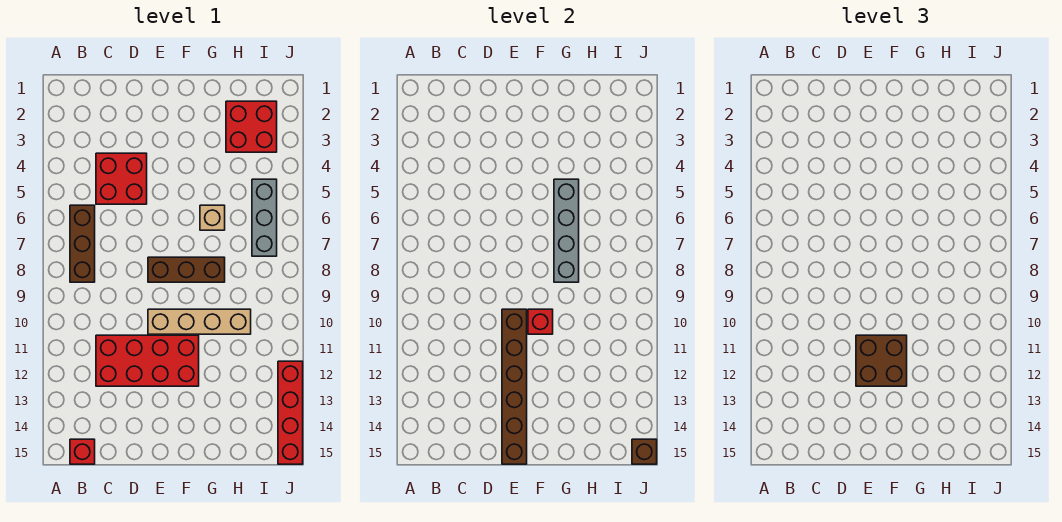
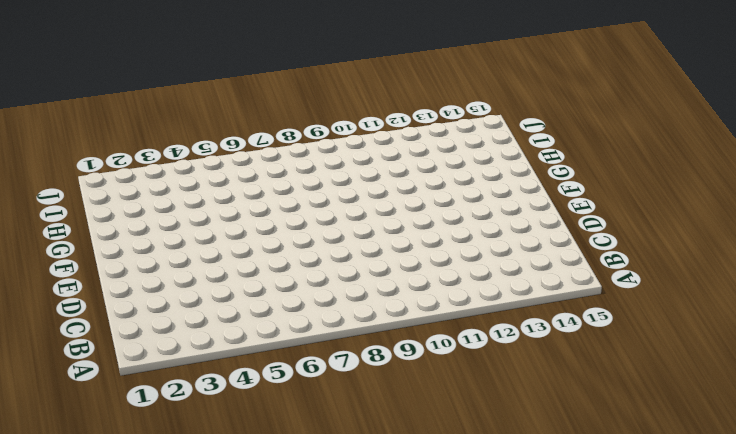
none -> brown brick B6:B8 level 1
none -> red brick B15 level 1
none -> red brick C4:D5 level 1

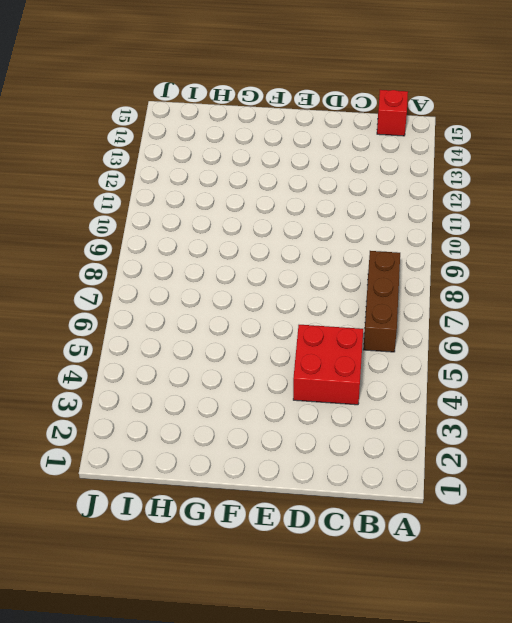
none -> red brick C11:F12 level 1
none -> brown brick E8:G8 level 1
none -> tan brick E10:H10 level 1

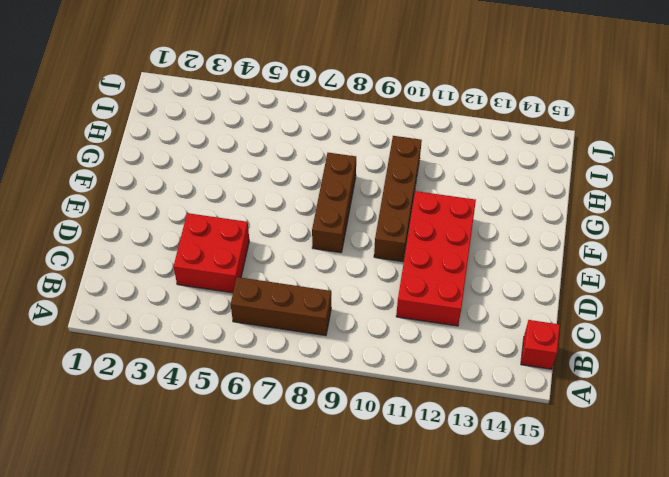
brown brick E10:H10 level 1 -> tan brick E10:H10 level 1
none -> tan brick G6 level 1
none -> red brick H2:I3 level 1
none -> grey brick I5:I7 level 1

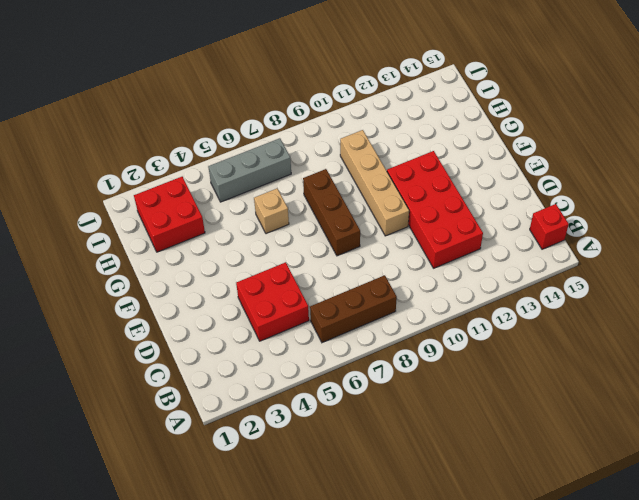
none -> red brick J12:J15 level 1
none -> brown brick E10:E15 level 2
none -> red brick F10 level 2

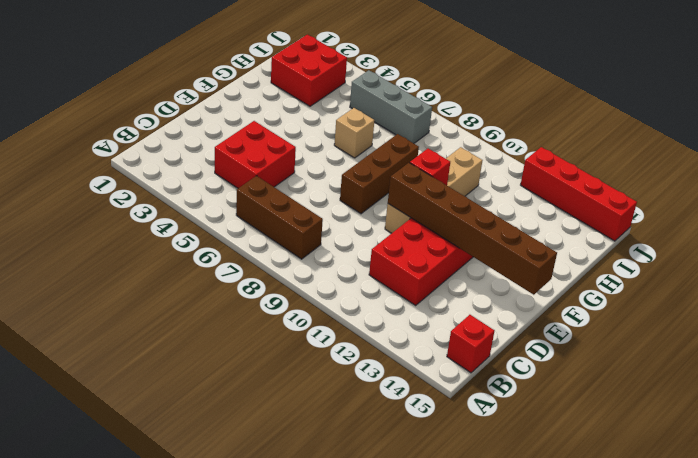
none -> grey brick G5:G8 level 2
none -> brown brick J15 level 2
none -> brown brick E11:F12 level 3

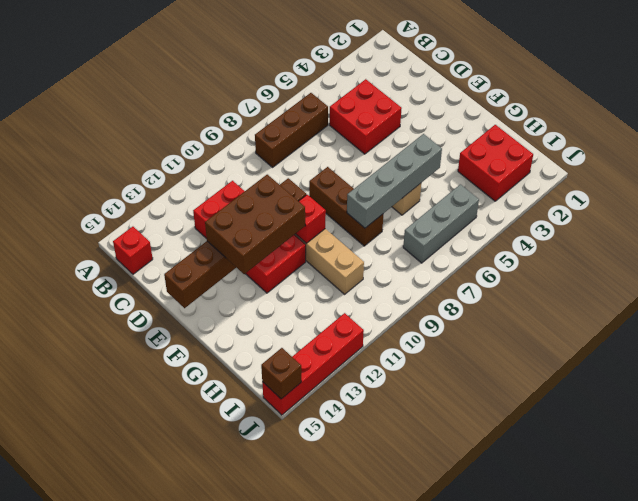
brown brick E11:F13 level 3 -> brown brick E11:F12 level 3

